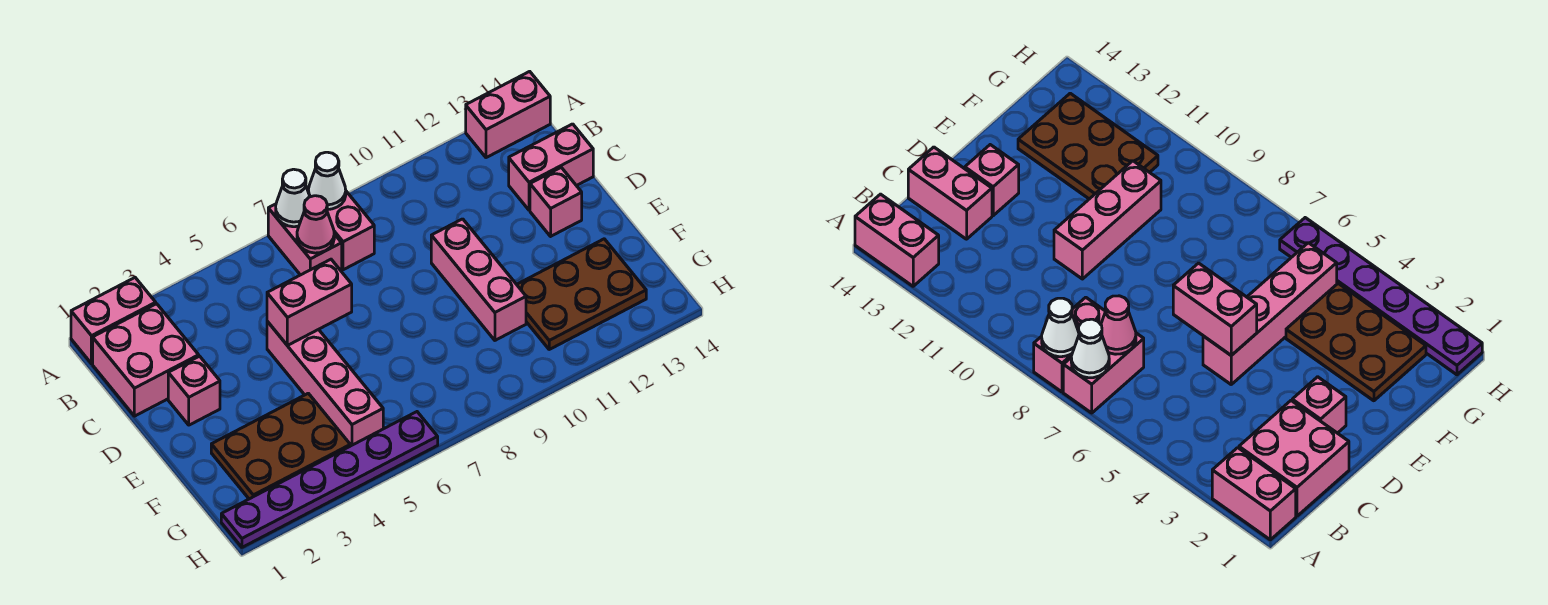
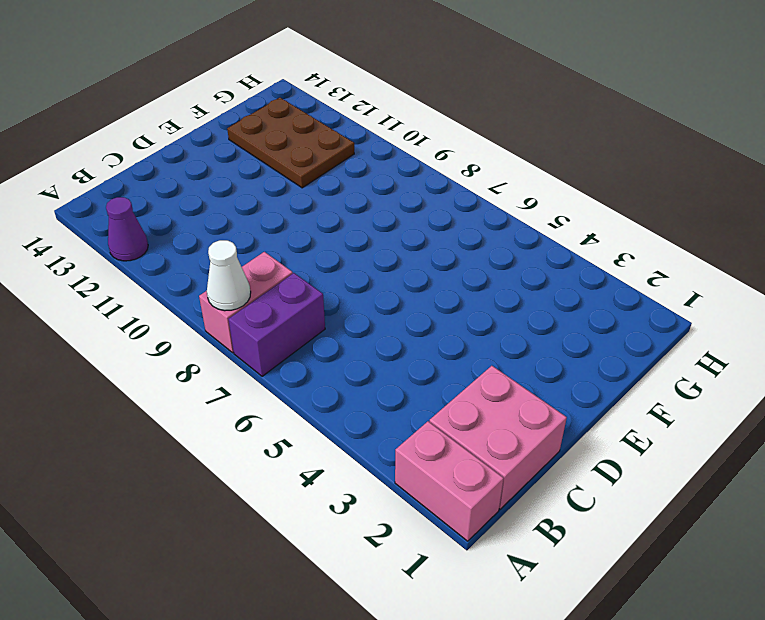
purple brick A7:B7 level 1 -> pink brick A7:B7 level 1
purple cone A12 level 1 -> none
none -> pink brick A13:A14 level 1
none -> pink brick C13:C14 level 1
none -> pink brick D2 level 1

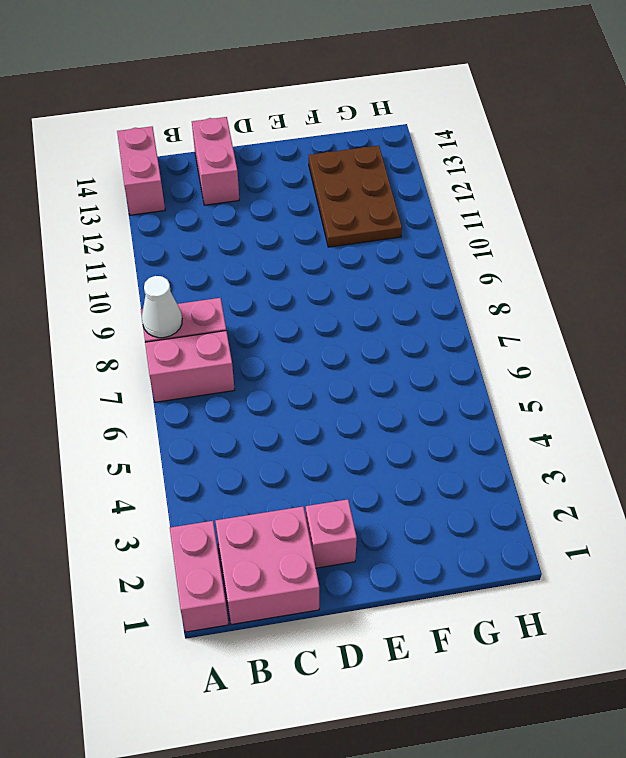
none -> pink brick D5:G5 level 1
none -> pink brick D10:F10 level 1
none -> pink brick D13 level 1

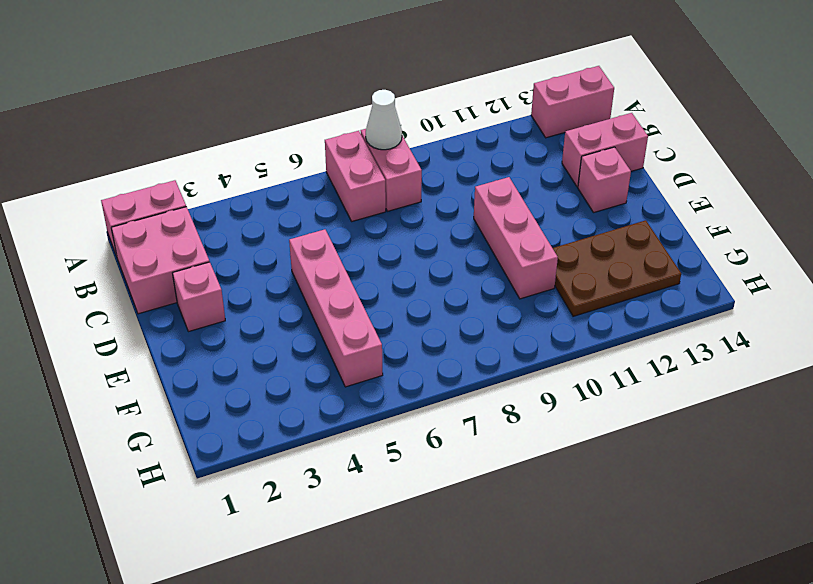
none -> brown plate F2:G4 level 1
none -> purple plate H1:H6 level 1
none -> white cone A7 level 2

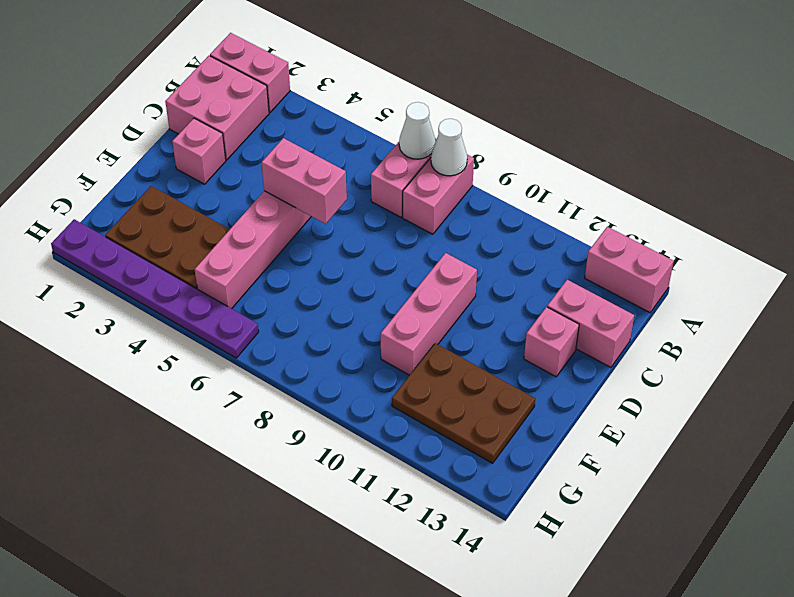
none -> pink cone B7 level 2

